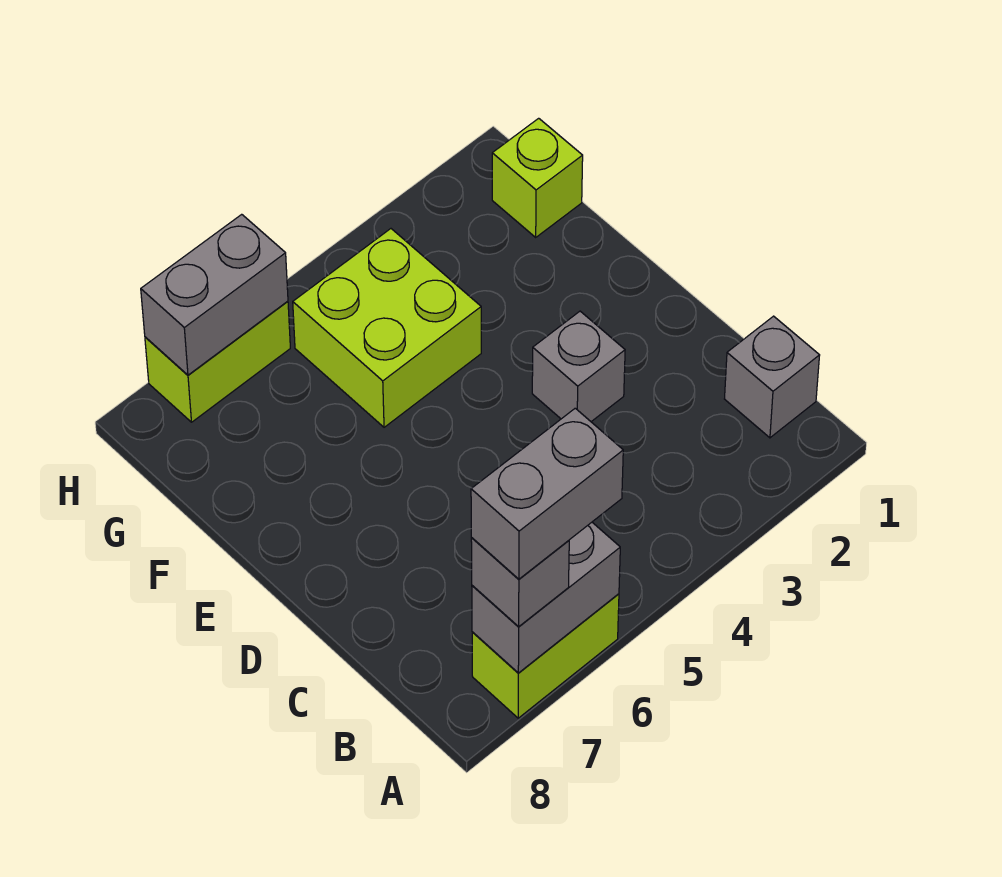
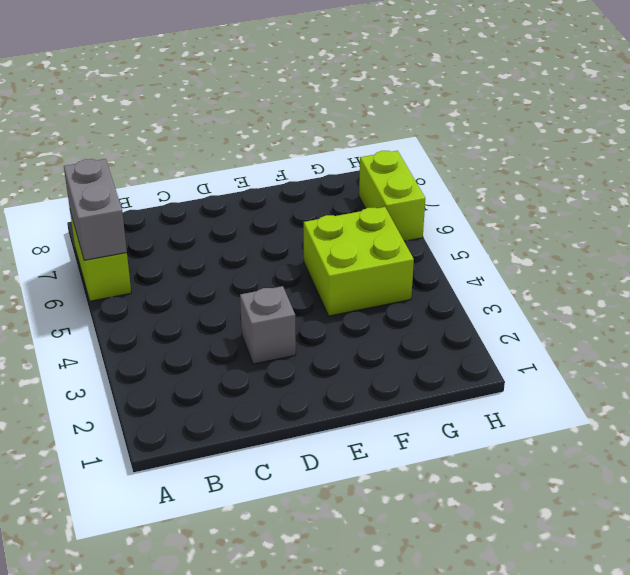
none -> grey brick B1 level 1
none -> lime brick G1 level 1

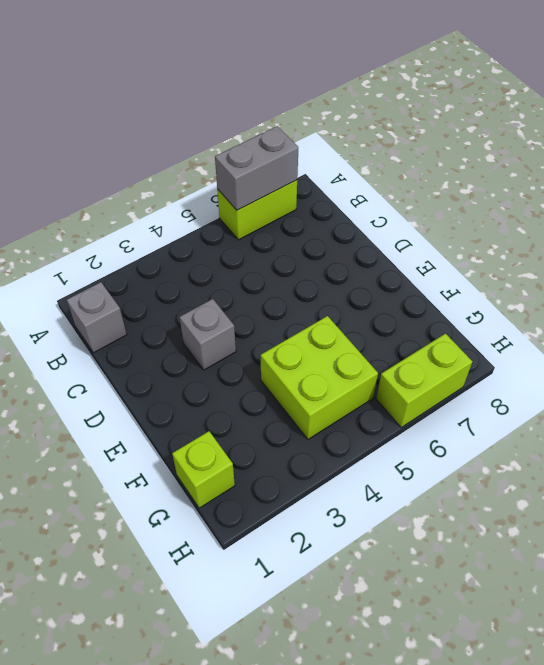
none -> grey brick H6:H7 level 2
none -> grey brick A7 level 3

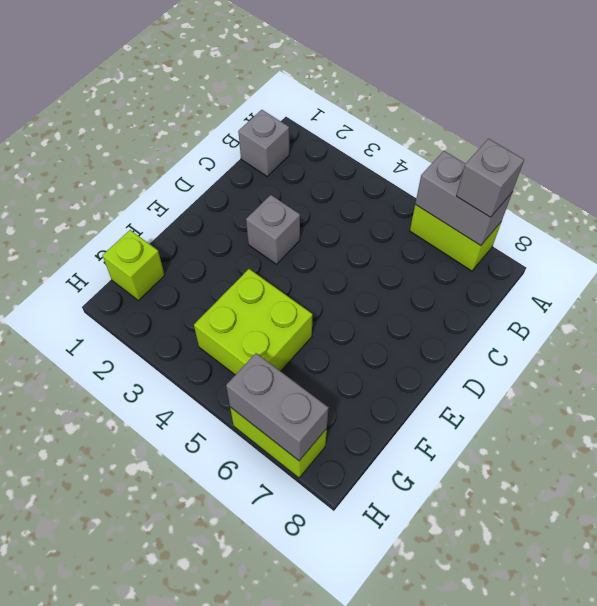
none -> grey brick A6:A7 level 4

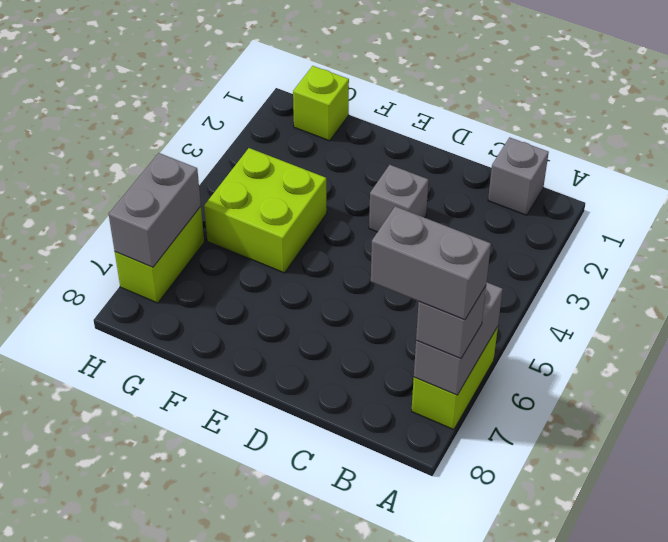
grey brick A7:B7 level 4 -> grey brick A6:A7 level 4

